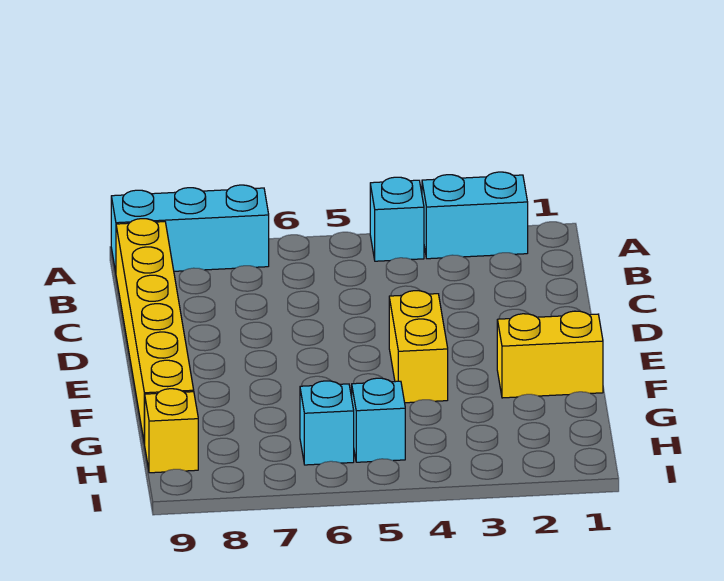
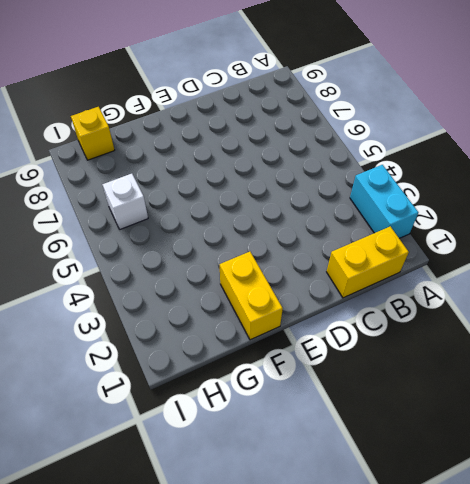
yellow brick B1:C1 level 1 -> yellow brick E4:F4 level 1
white brick H6 level 1 -> cyan brick H6 level 1
none -> cyan brick A4 level 1
none -> cyan brick A7:A9 level 1

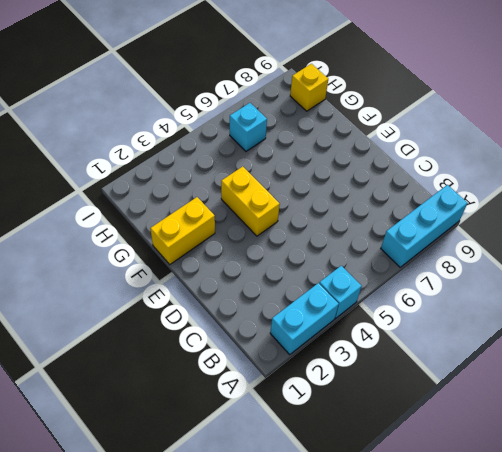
none -> yellow brick B9:G9 level 1
none -> cyan brick H5 level 1

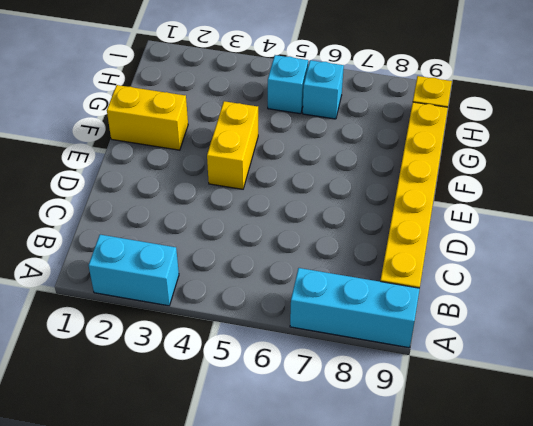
none -> cyan brick A4 level 1

